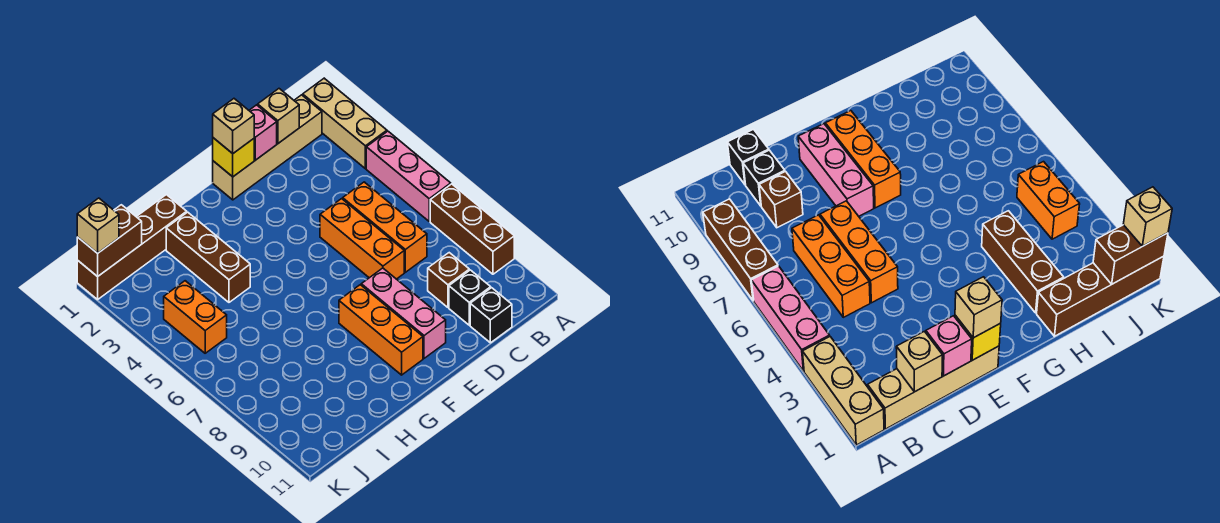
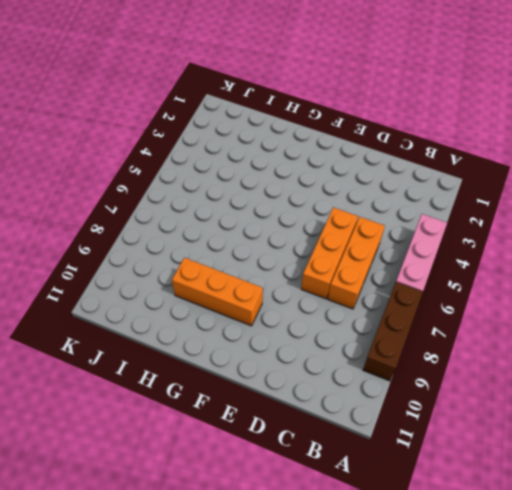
orange brick F9:H9 level 1 -> orange brick F8:F10 level 1
none -> tan brick A1:A3 level 1
none -> tan brick B1:E1 level 1
none -> brown brick C9 level 1

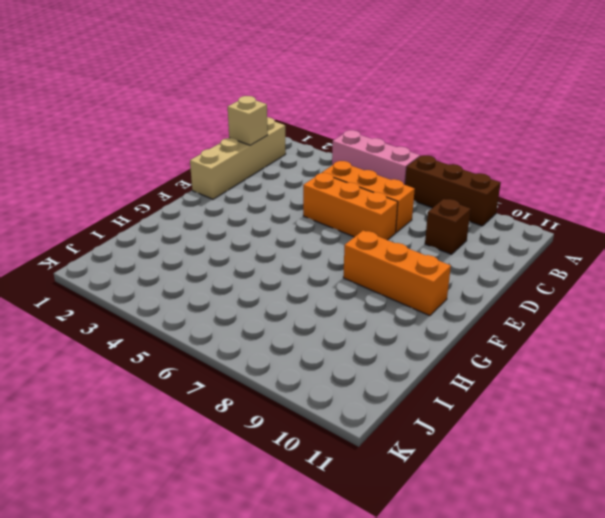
none -> tan brick A1:A3 level 1
none -> black brick C10 level 1
none -> black brick C11 level 1

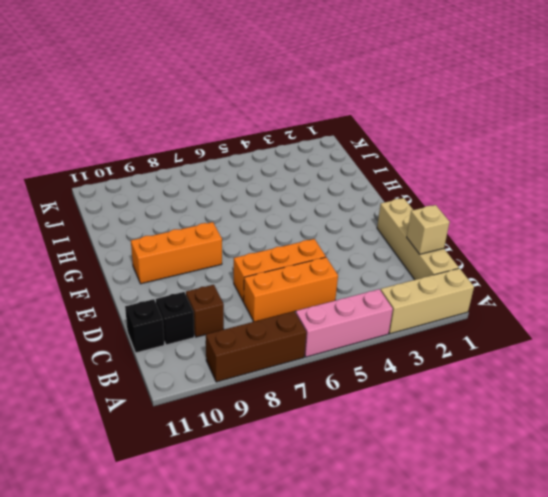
none -> pink brick E8:E10 level 1
none -> brown brick H1:K1 level 1
none -> brown brick H2:H4 level 1

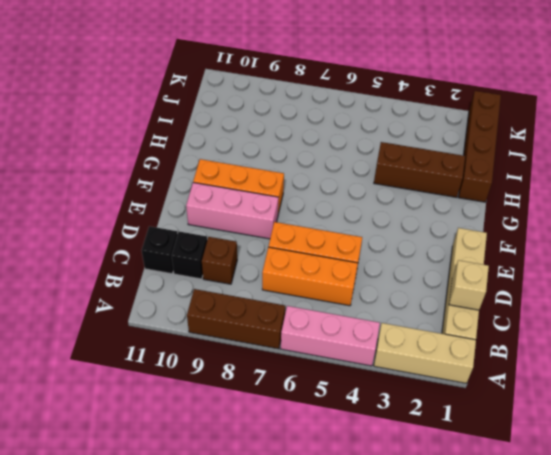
none -> orange brick J4:J5 level 1
none -> pink brick D1 level 2
none -> yellow brick E1 level 2

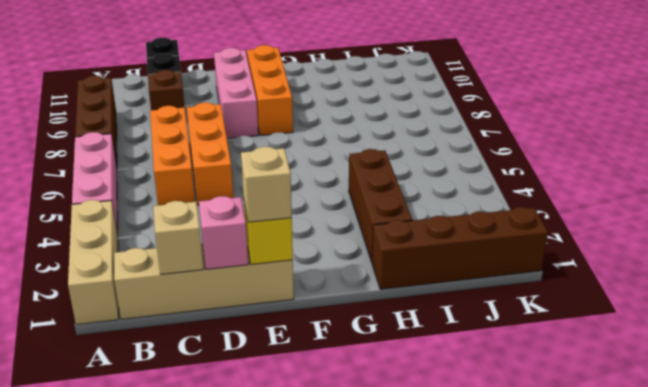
none -> orange brick J4:J5 level 1
none -> brown brick J1:K1 level 2
none -> tan brick K1 level 3

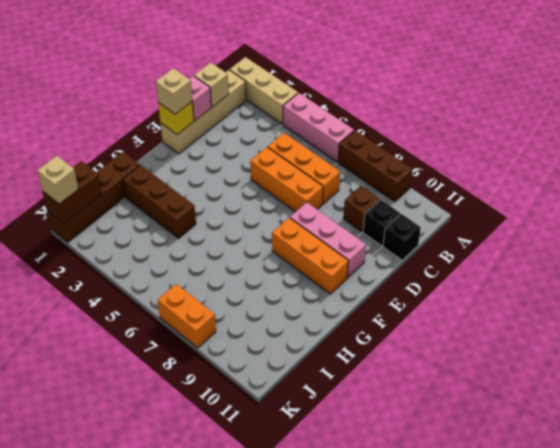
orange brick K7:K8 level 1 -> orange brick J4:J5 level 1

